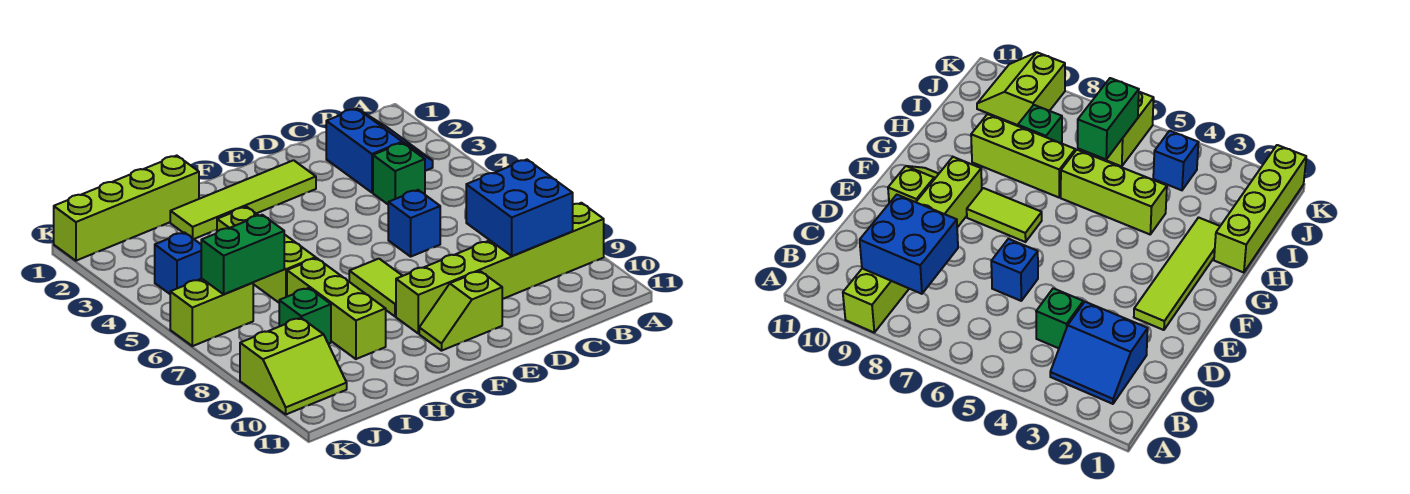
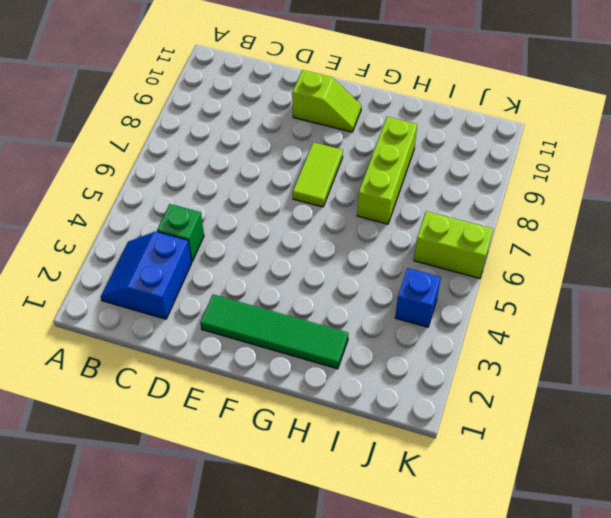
green tile E2:H2 level 1 -> lime tile E2:H2 level 1
none -> lime brick A9:F9 level 1
none -> blue brick D6 level 1
none -> lime brick H1:K1 level 1

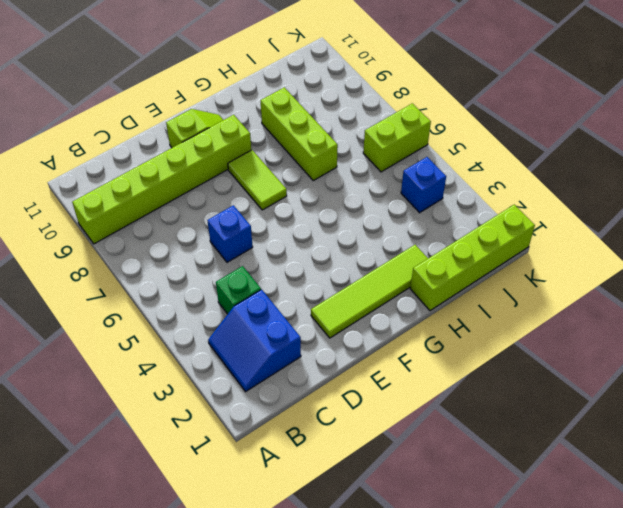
none -> lime brick H4:H6 level 1
none -> green brick I8 level 1
none -> lime slope J9:K10 level 1 top 9

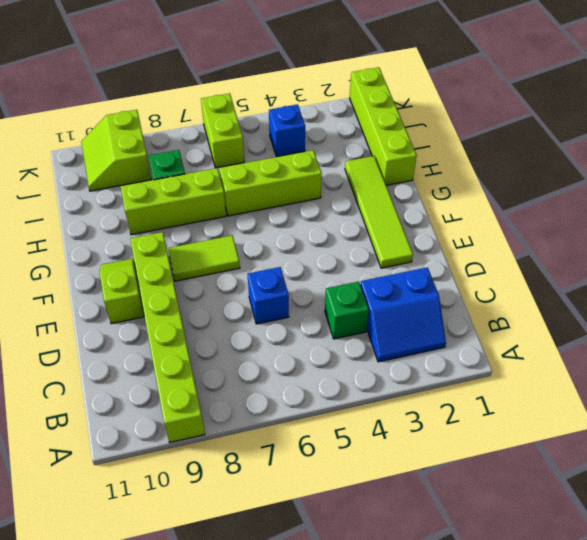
none -> blue brick B8:C9 level 2
none -> green brick I6:J6 level 2

